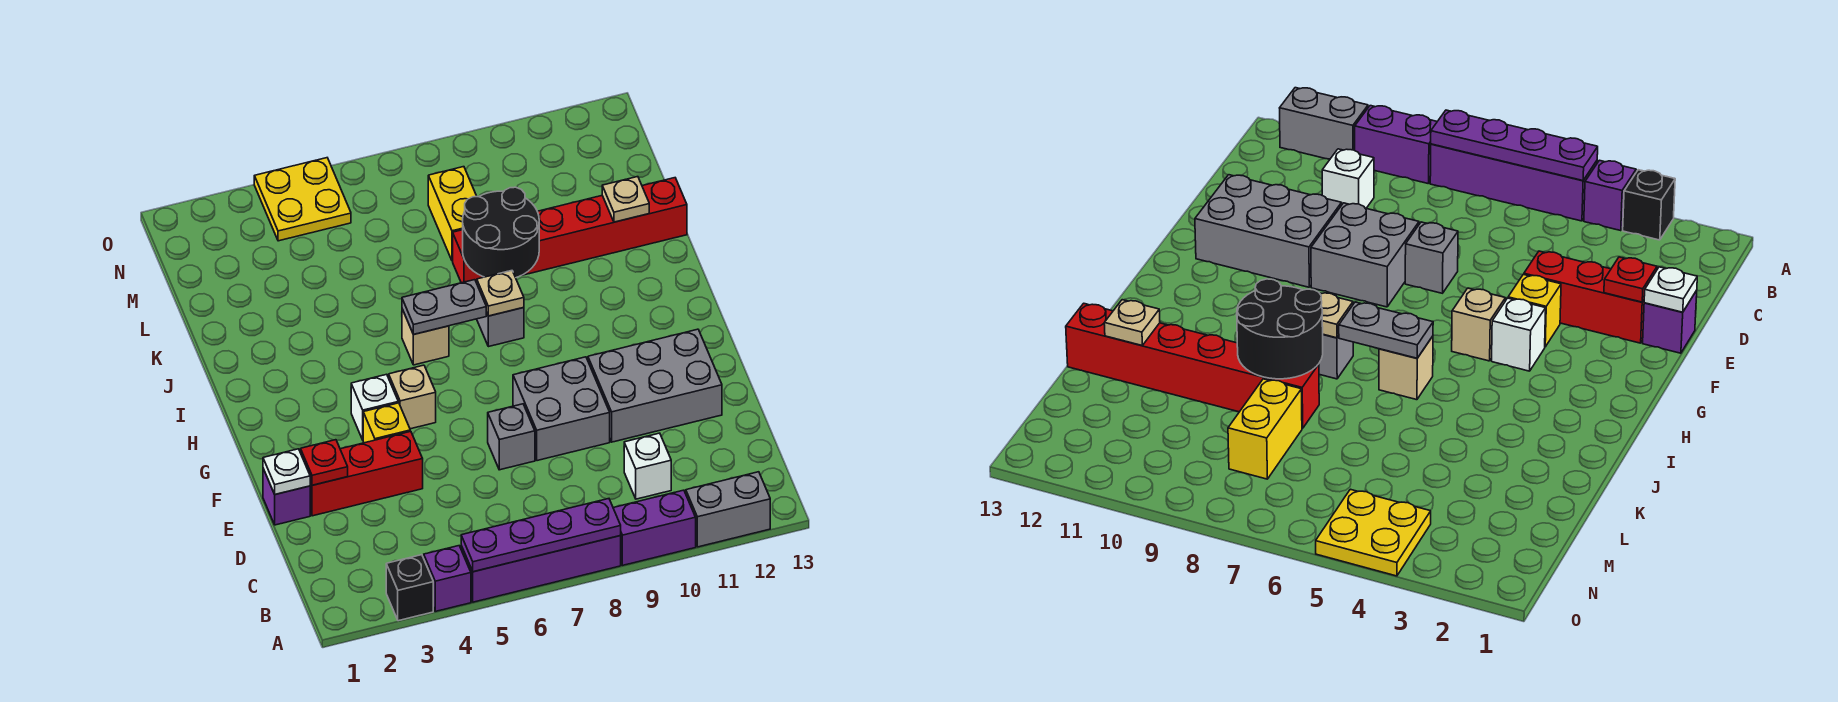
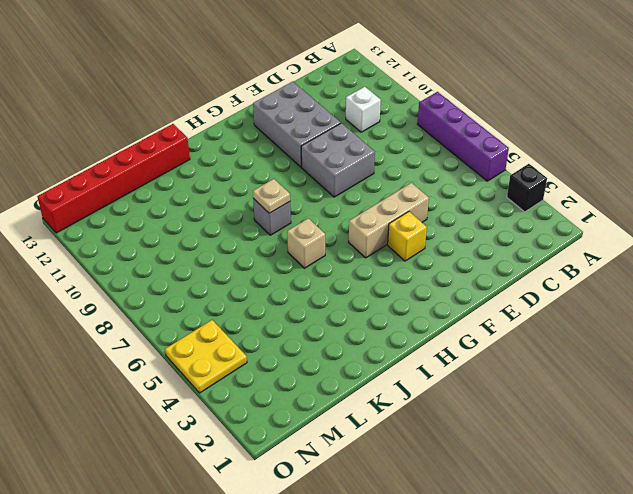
tan brick E5:G5 level 1 -> tan brick G5 level 1
red brick J13:O13 level 1 -> red brick K8:K13 level 1
none -> purple brick A4 level 1
none -> purple brick A9:A10 level 1
none -> grey brick A11:A12 level 1

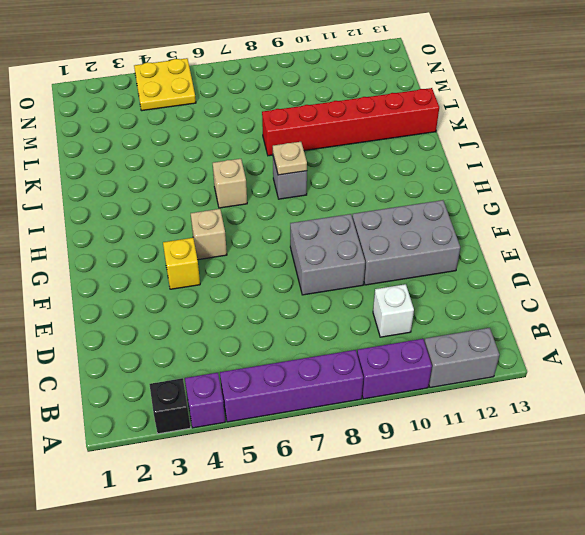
none -> purple brick E1 level 1
none -> red brick E2:E4 level 1
none -> grey brick E7 level 1

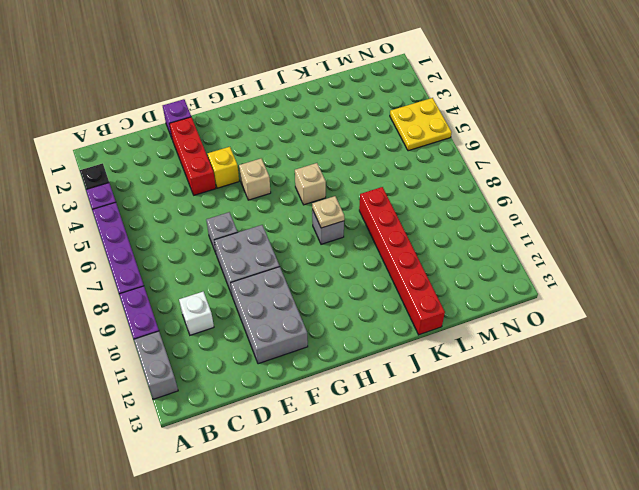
none -> white brick G4 level 1
none -> yellow brick L8:M8 level 1
none -> purple plate A5:A8 level 2

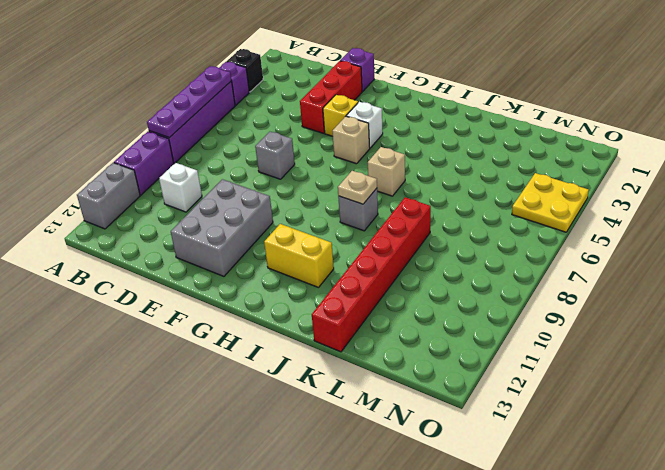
yellow brick H11:I11 level 1 -> yellow brick L8:M8 level 1
none -> grey brick E8:F9 level 1
none -> white plate E1 level 2
none -> red plate E2 level 2

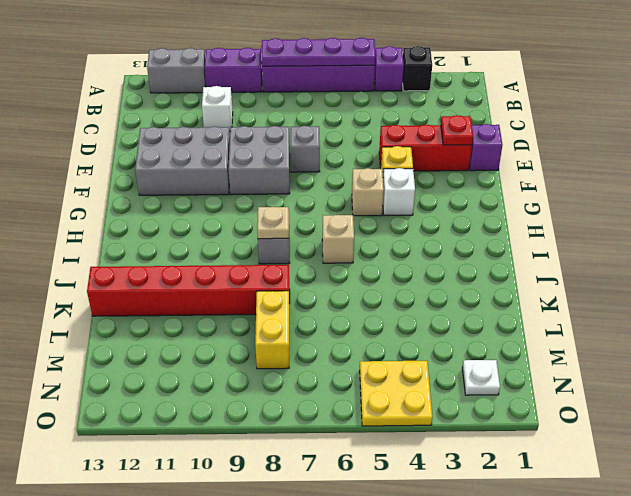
white plate N2 level 1 -> white plate E1 level 2
none -> grey plate I6:I7 level 2
none -> black round brick J8:K9 level 2
none -> tan plate K12 level 2

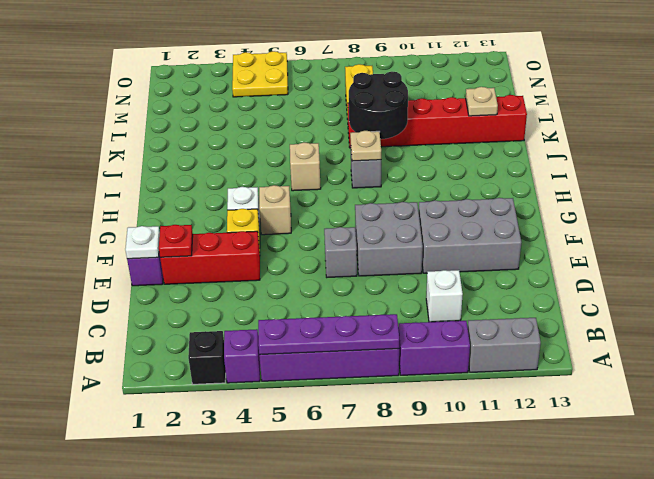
none -> grey plate I6:I7 level 2

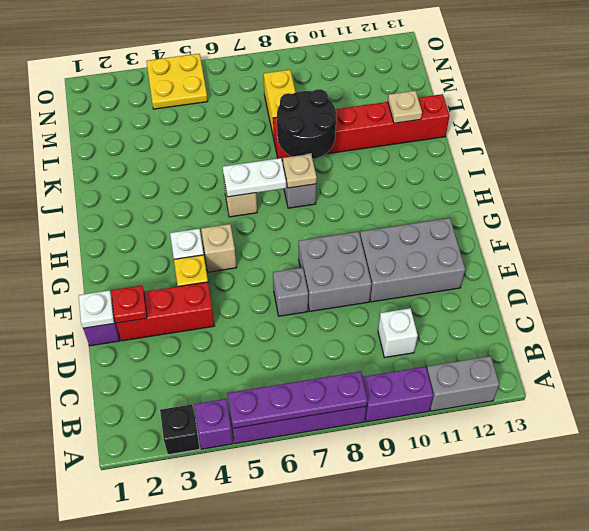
white plate I6:I7 level 2 -> grey plate I6:I7 level 2

